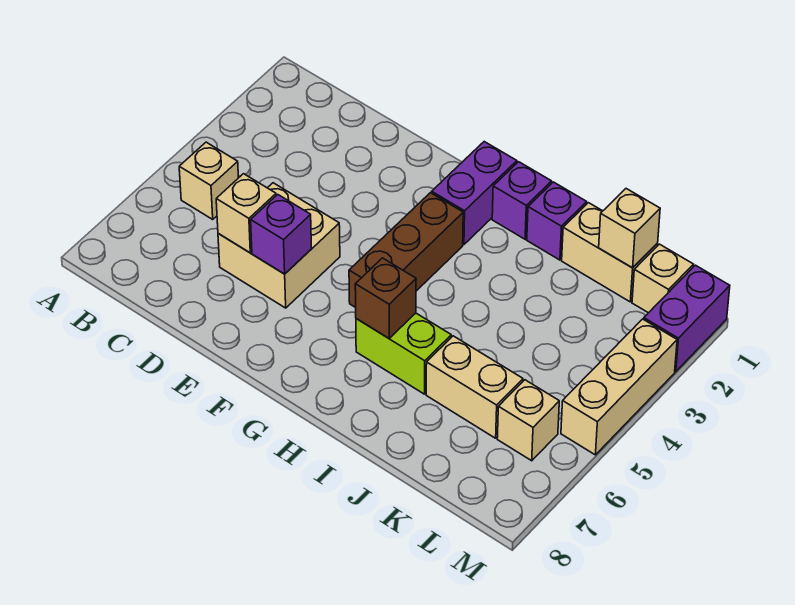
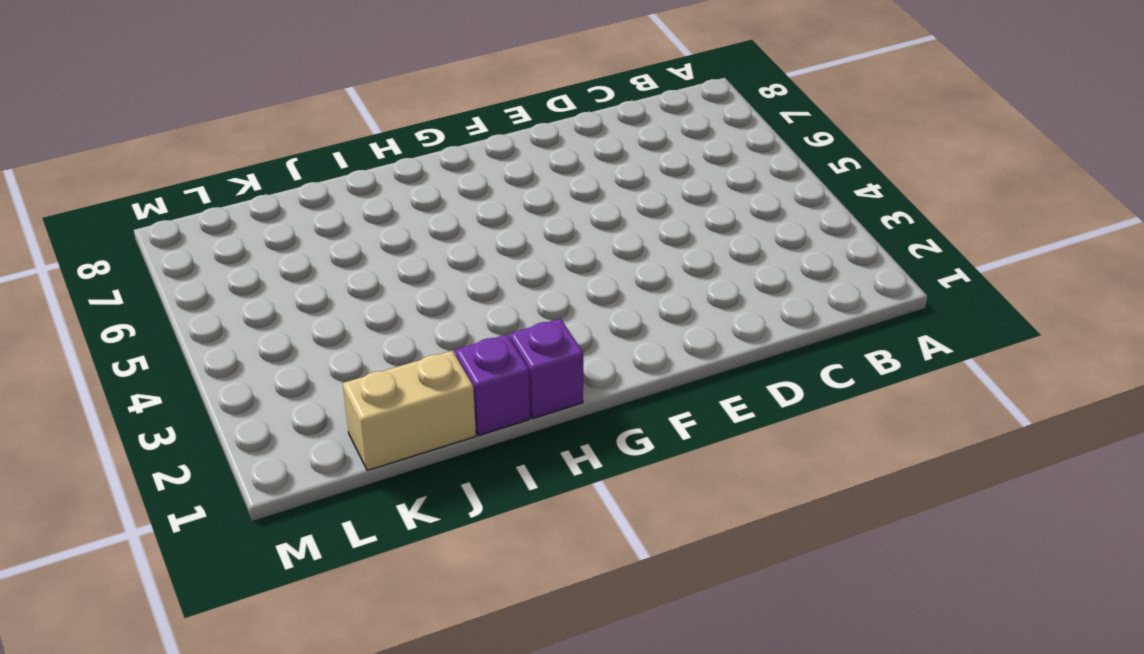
none -> tan brick B5 level 1
none -> tan brick D5:E6 level 1
none -> purple brick G1:G2 level 1

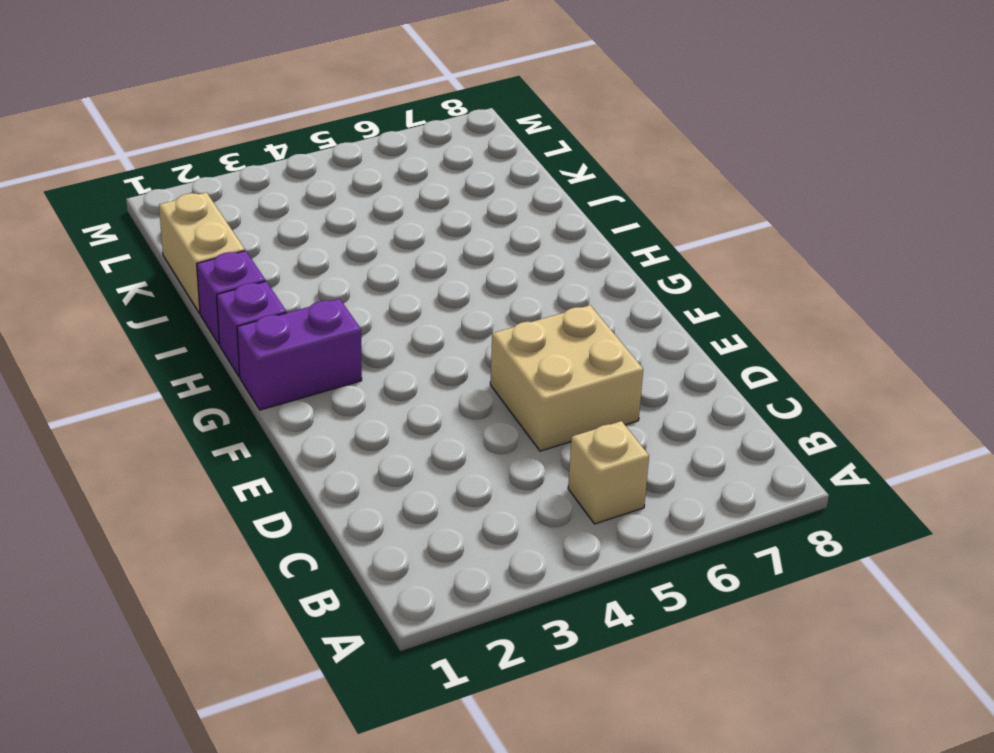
none -> brown brick G3:G5 level 1
none -> lime brick H6:I6 level 1
none -> tan brick J6:K6 level 1

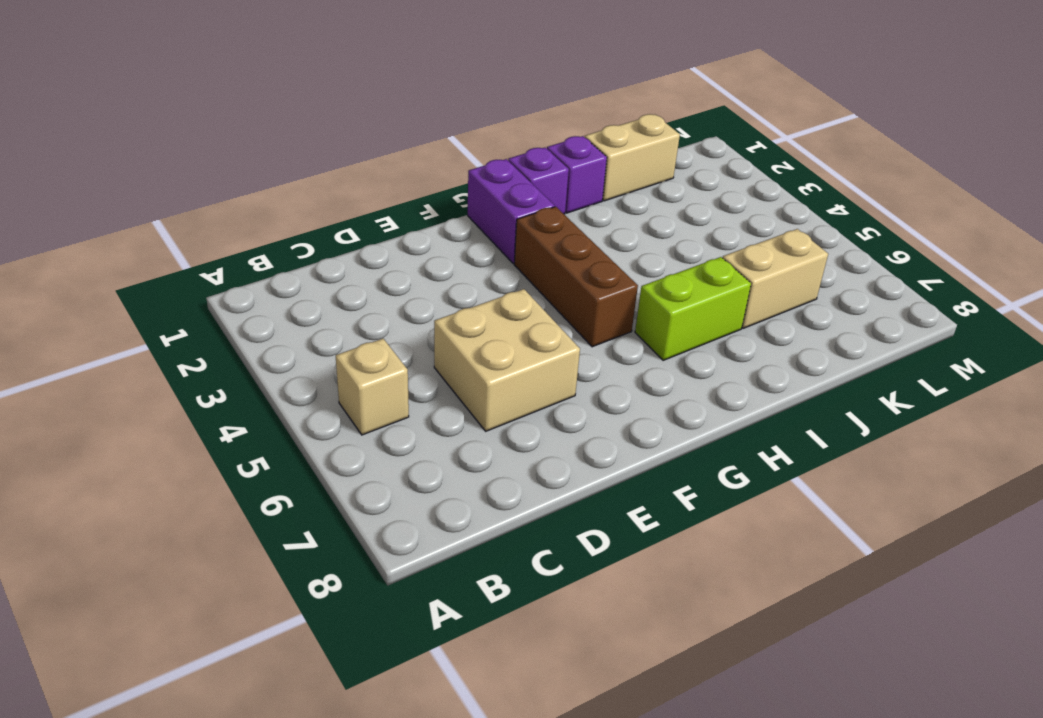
none -> tan brick L1 level 1
none -> tan brick L6 level 1
none -> purple brick M1:M2 level 1

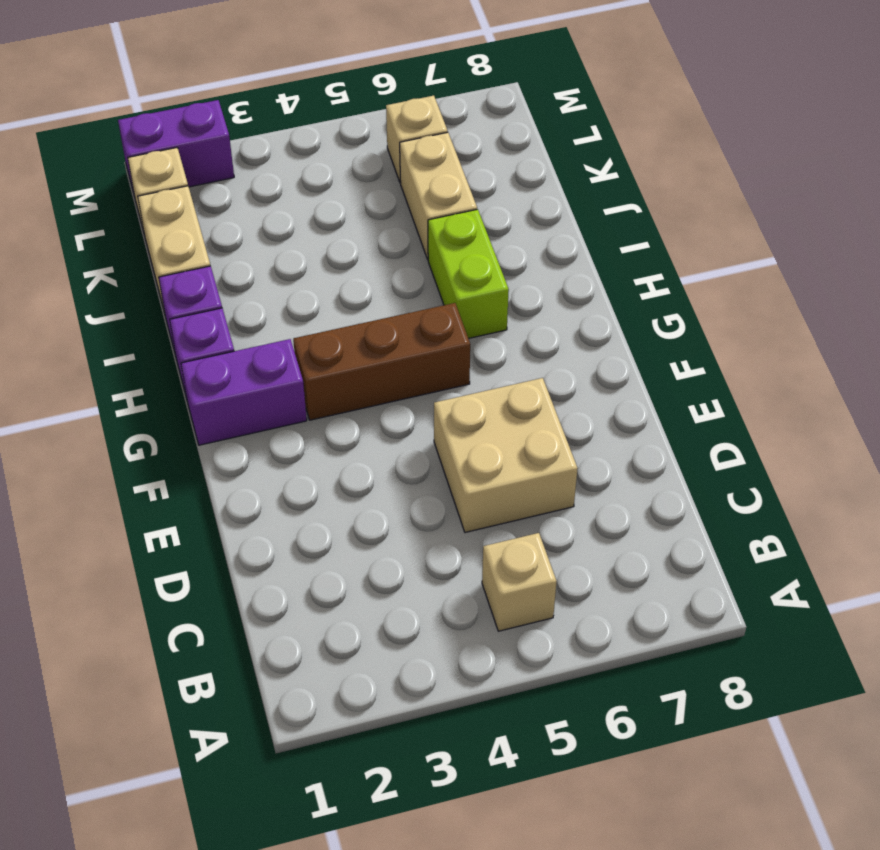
none -> tan brick M3:M5 level 1
none -> tan brick D6 level 2
none -> purple brick E6 level 2

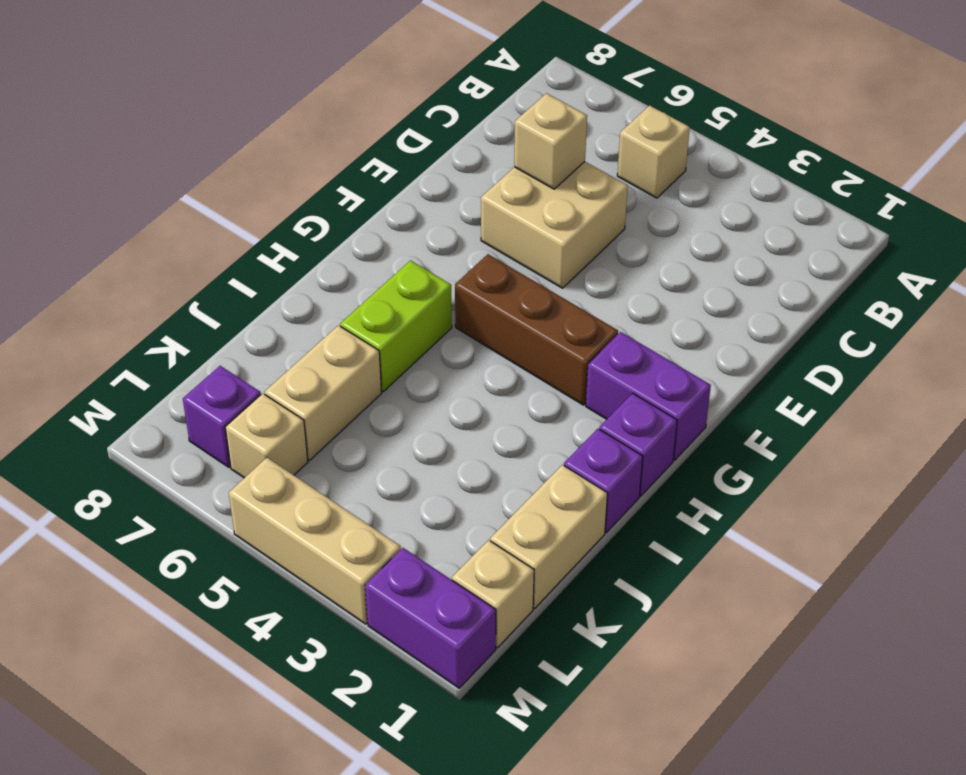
purple brick L7 level 1 -> purple brick E6 level 2
none -> brown brick H6 level 2
none -> tan brick K1 level 2

